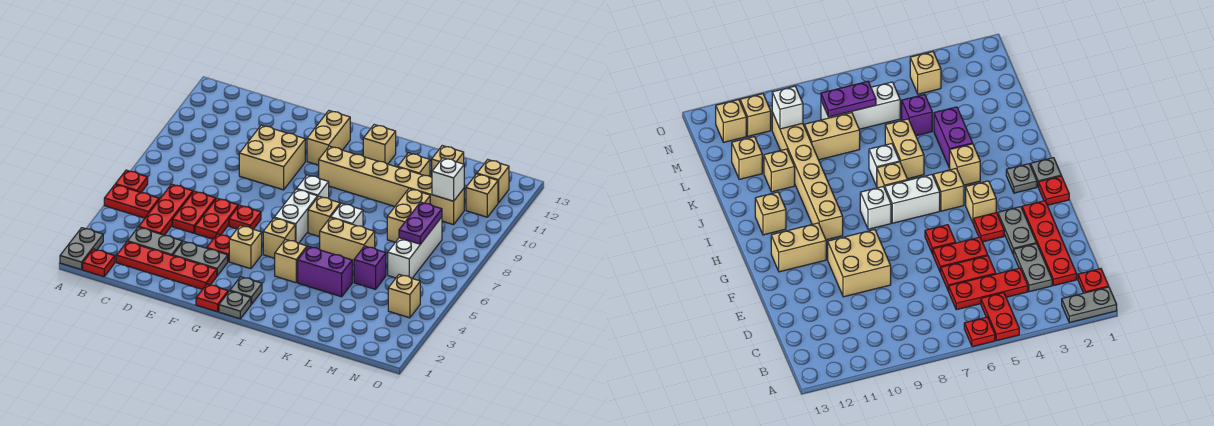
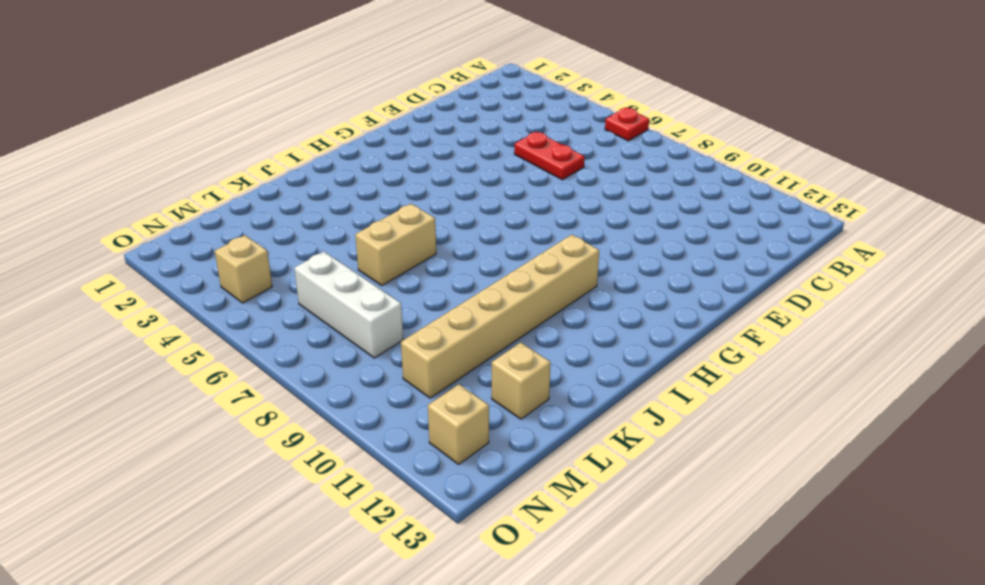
none -> grey plate A1:A2 level 1
none -> red plate A5:B5 level 1
none -> red plate B1 level 1
none -> red plate C2:F2 level 1

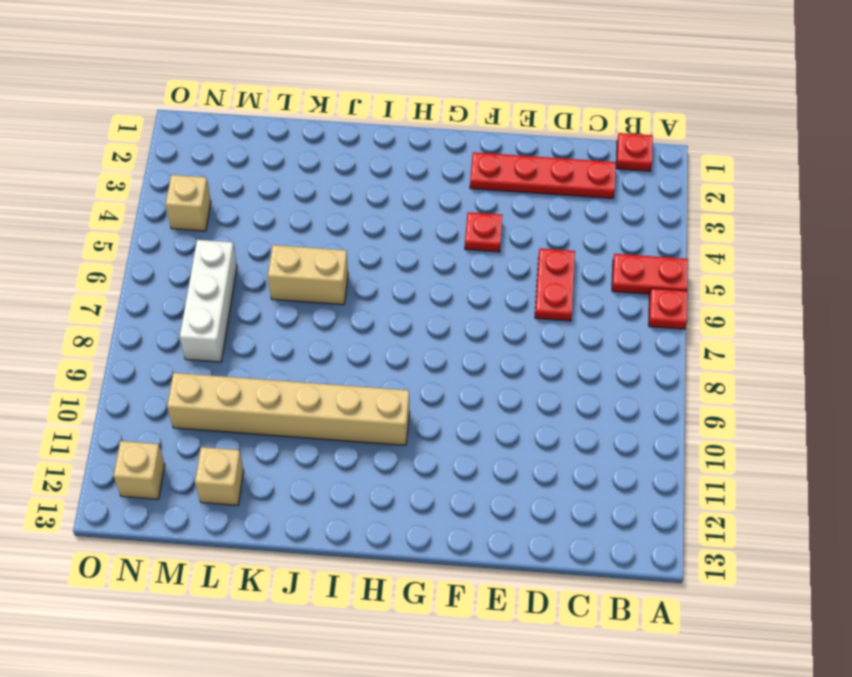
none -> grey plate A1:A2 level 1
none -> grey plate C3:D3 level 1
none -> red plate C4:C6 level 1
none -> grey plate E3:F3 level 1

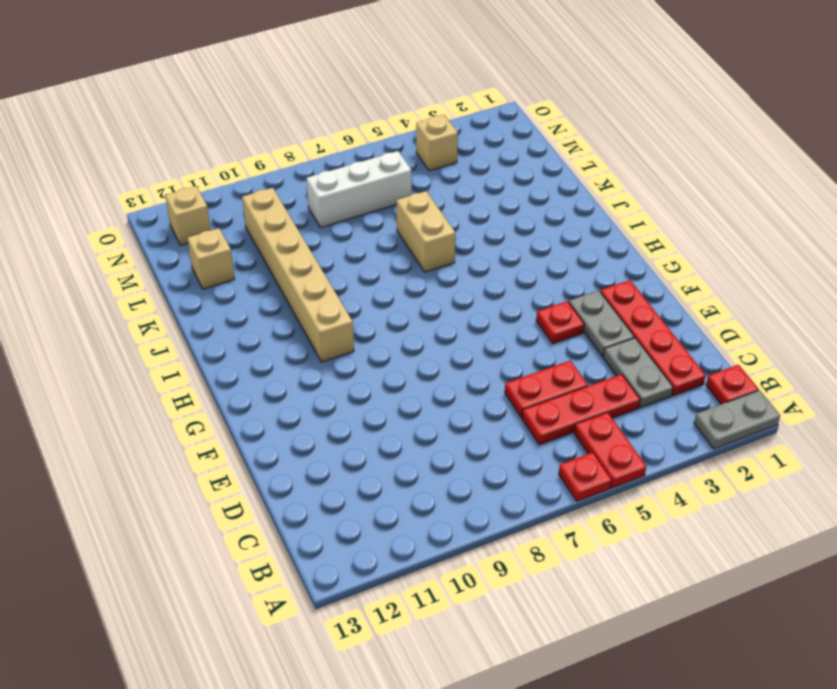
none -> red plate E5:E6 level 1
none -> tan brick E9:F10 level 1
none -> red plate F6 level 1
none -> red plate G1 level 1

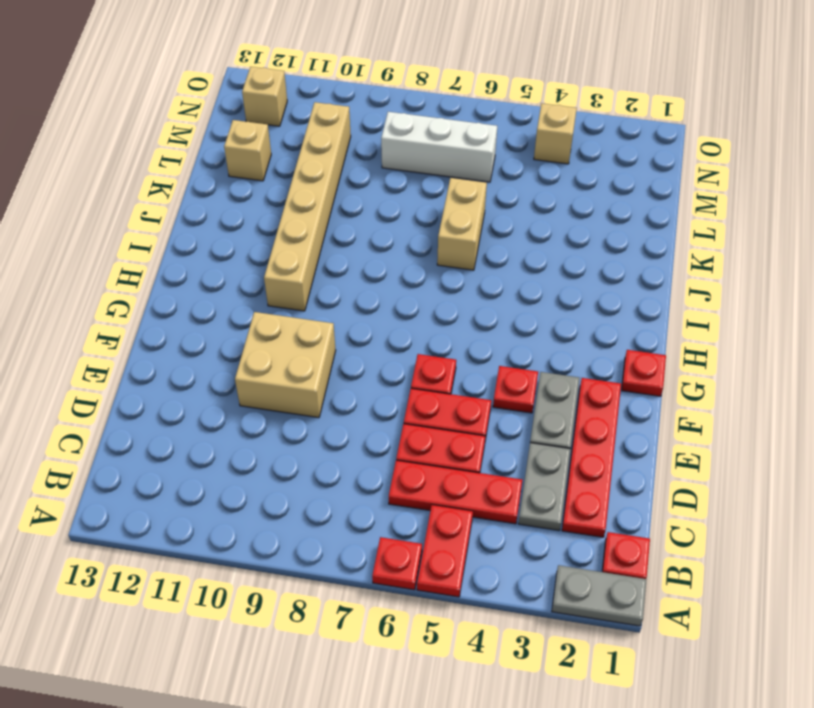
none -> tan brick G4 level 1
none -> tan brick G11:G12 level 1
none -> grey plate H1 level 1
none -> grey plate H2 level 1

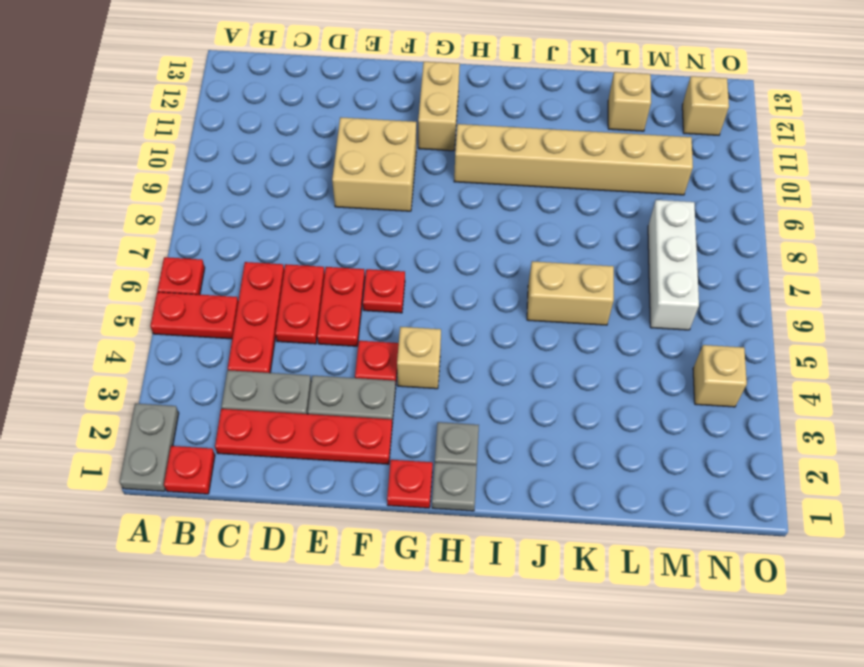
none -> tan brick H5 level 1
none -> white brick H6:H7 level 1
none -> white brick H8 level 1
none -> tan brick I4 level 1

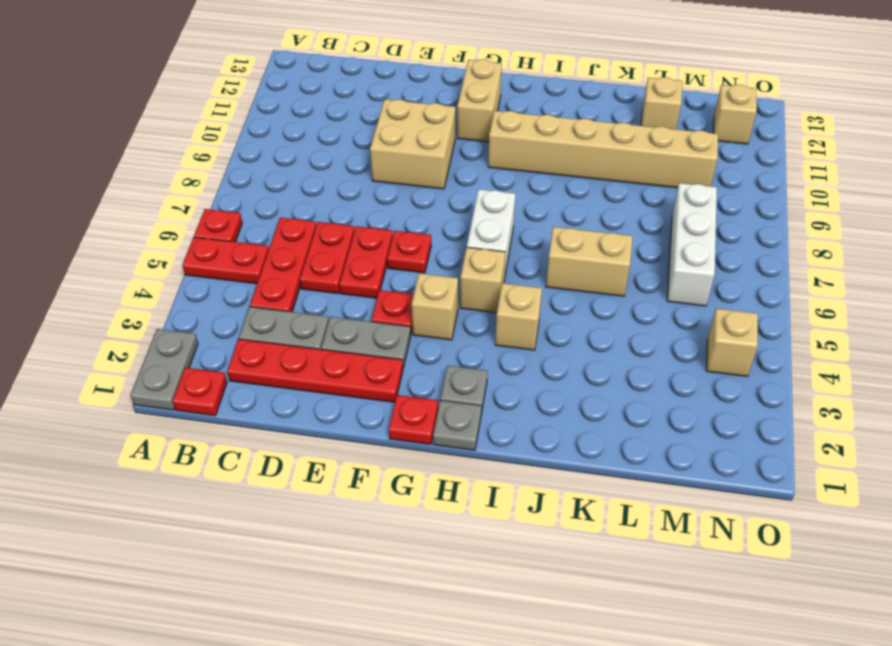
none -> white brick H8 level 1
none -> tan brick I7 level 1
none -> tan brick I12 level 1
none -> purple brick J4:K4 level 1

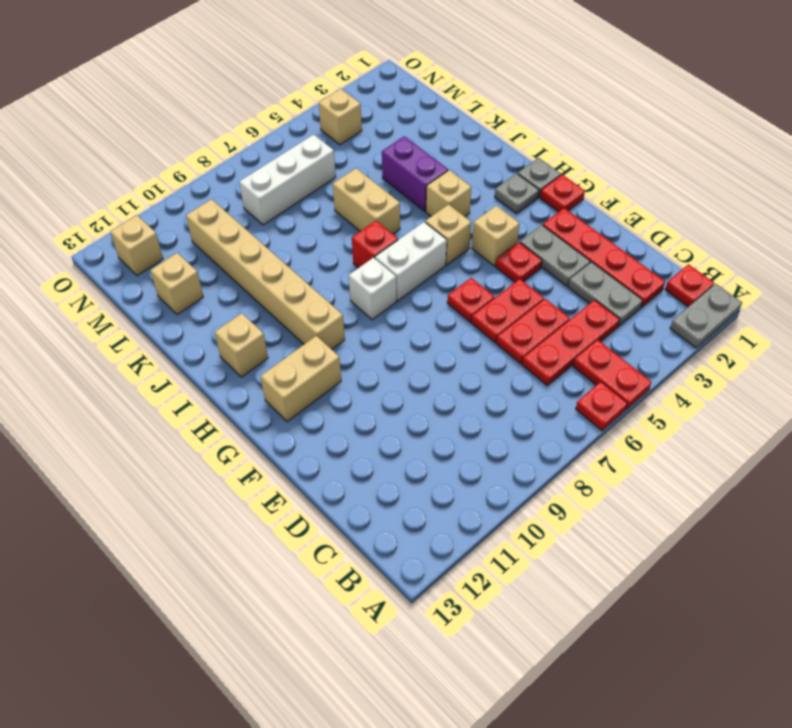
red brick I7 level 1 -> tan brick I7 level 1
none -> tan brick E9:F10 level 1
none -> white brick J7 level 1
none -> tan brick K11 level 1
none -> purple brick L5 level 1

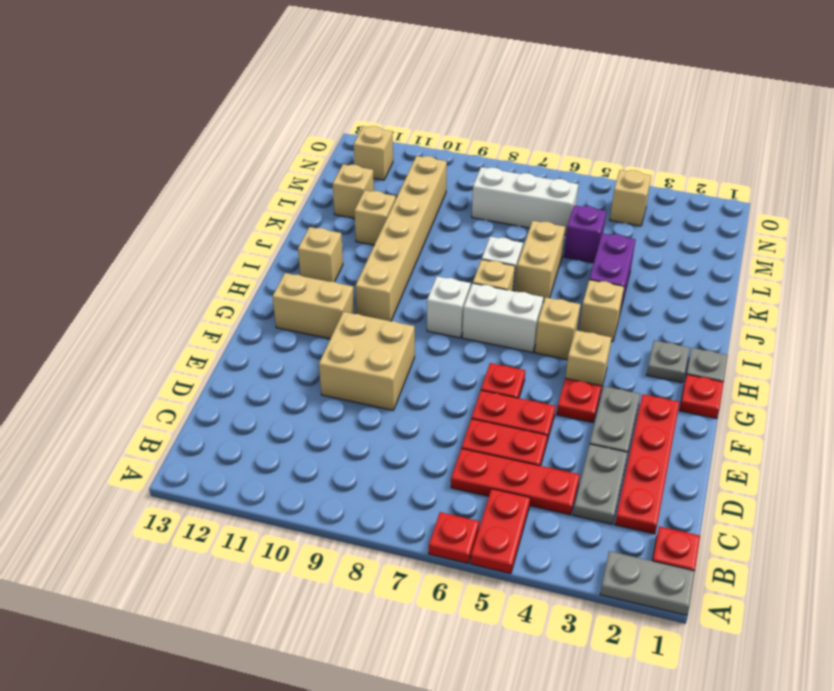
none -> tan brick L8:L9 level 1
none -> tan brick N11 level 1
none -> purple plate M7:M8 level 2
none -> white brick M10 level 2

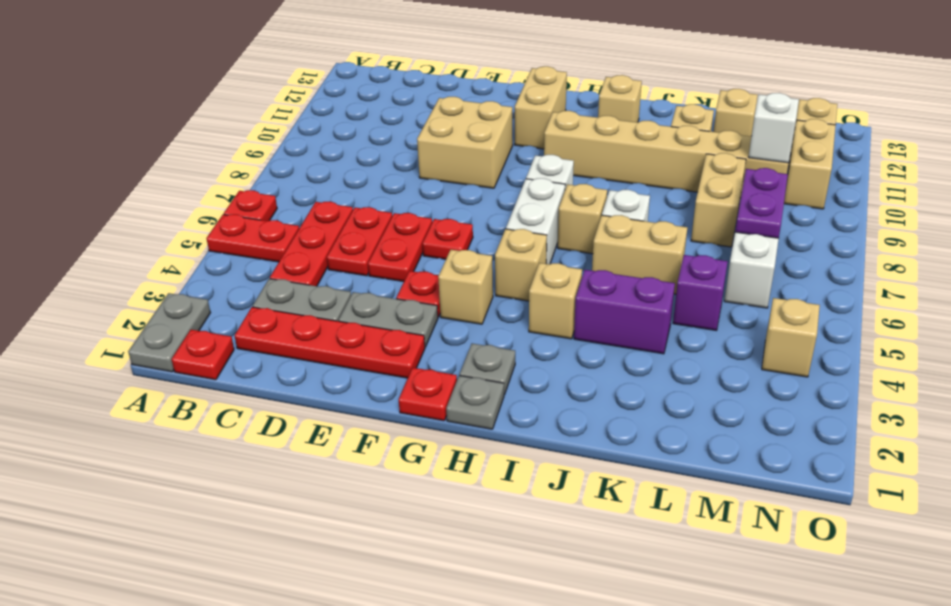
tan brick N10:N11 level 1 -> tan brick N11 level 1

